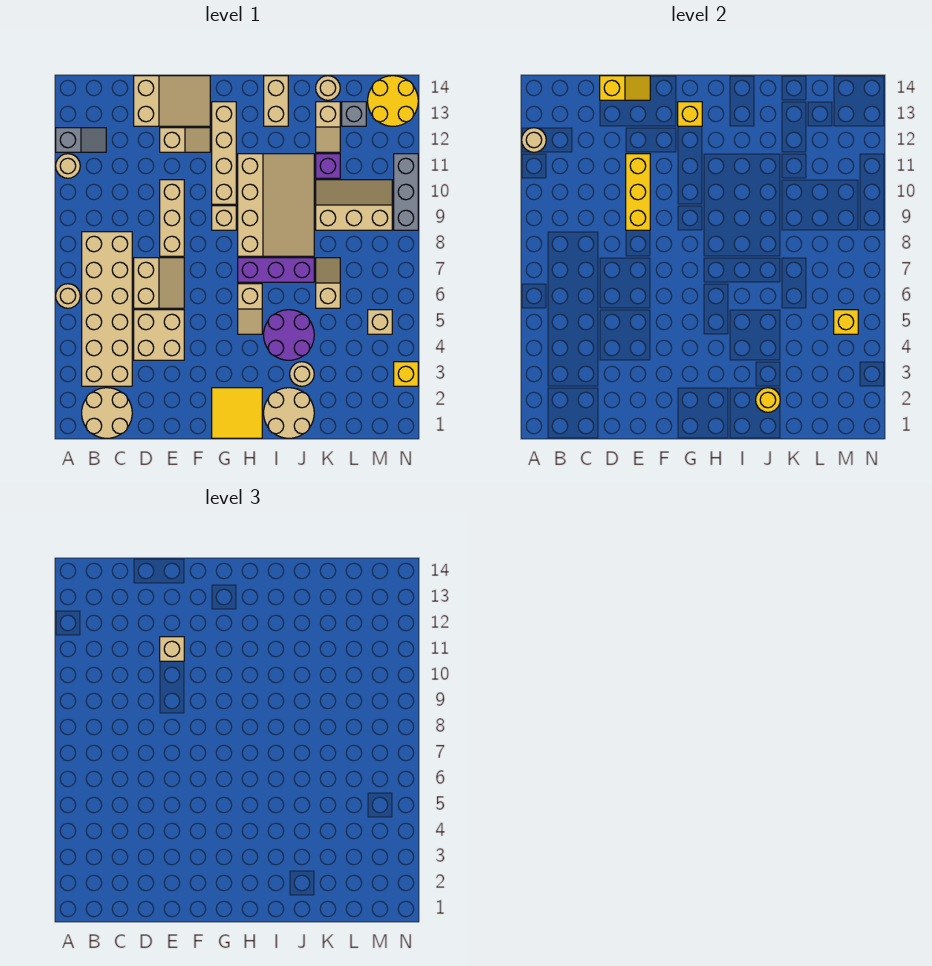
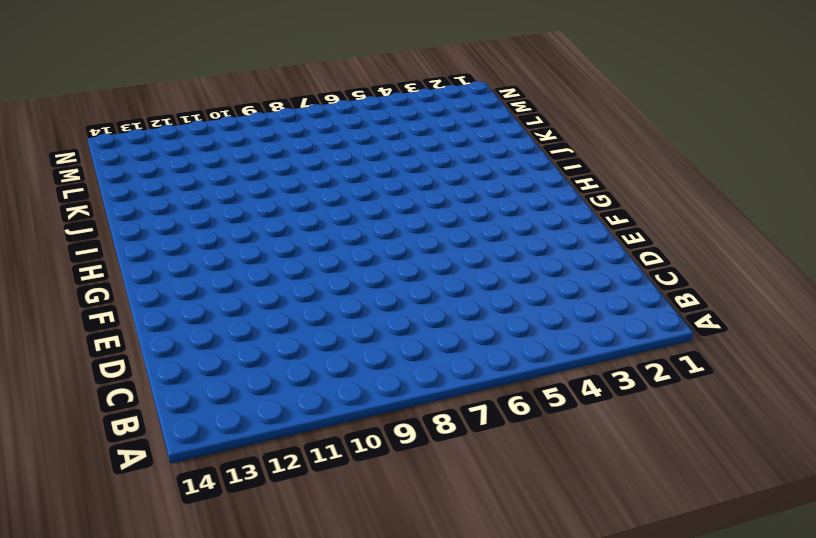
none -> tan round brick A6 level 1
none -> tan round brick A11 level 1
none -> grey slope A12:B12 level 1 top A
none -> tan round brick B1:C2 level 1

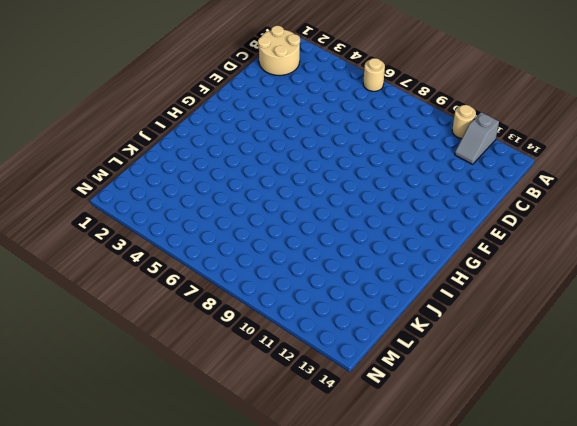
none -> tan brick B3:C8 level 1
none -> tan brick D4:E5 level 1
none -> tan slope D6:E7 level 1 top D
none -> tan slope D13:F14 level 1 top D

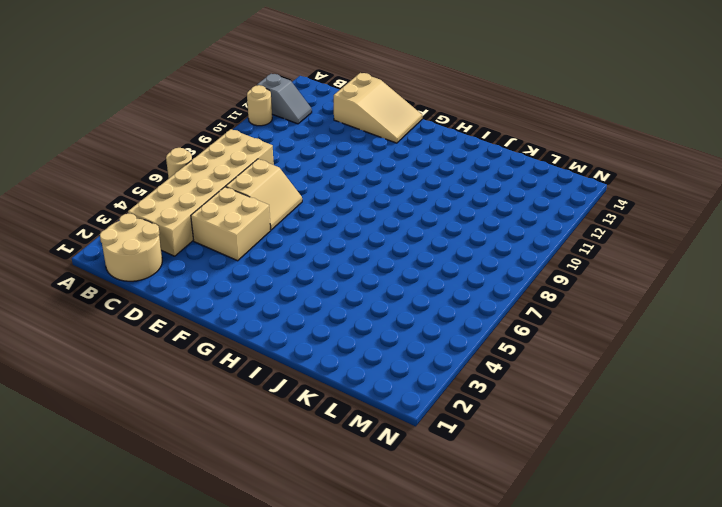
none -> tan brick E8:E10 level 1
none -> tan slope E12:F12 level 1 top E
none -> yellow tile G1:H2 level 1
none -> tan brick G9 level 1

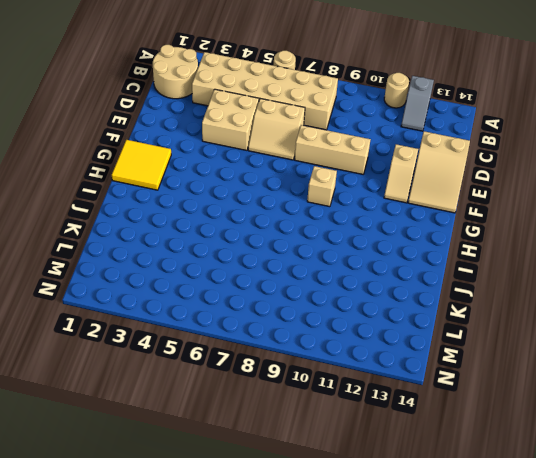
none -> tan brick G10:G13 level 1
none -> tan slope H5:H6 level 1 top 6
none -> purple brick H7:J7 level 1
none -> tan slope H8:J11 level 1 top H

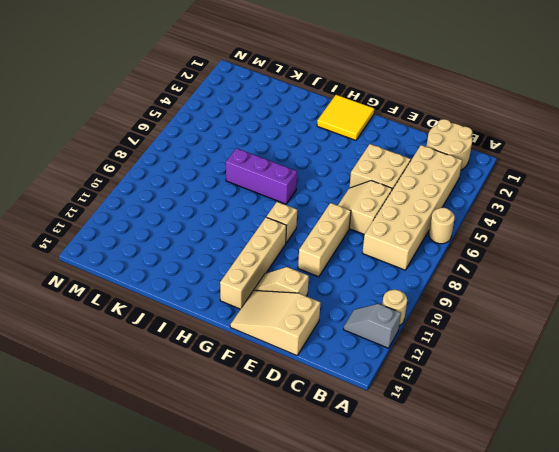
none -> tan slope H5:H6 level 1 top 6
none -> tan slope H8:J11 level 1 top H
none -> tan round brick I1:J2 level 1
none -> purple round brick I4:J5 level 1

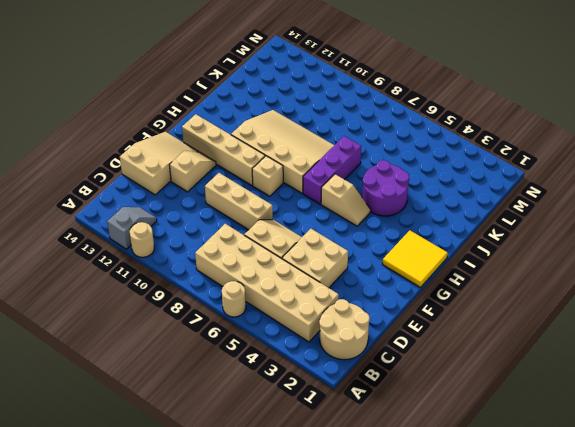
none -> tan round brick I1:J2 level 1
none -> tan brick I13:I14 level 1
none -> tan round brick J3 level 1
none -> tan slope K6:K7 level 1 top 6

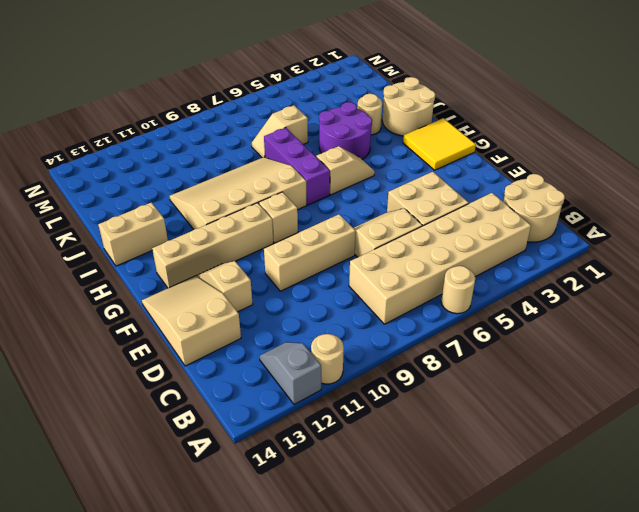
none -> tan slope K9:M10 level 1 top 9
none -> purple brick K11 level 1
none -> tan slope K12:K13 level 1 top 13
none -> tan round brick K14 level 1

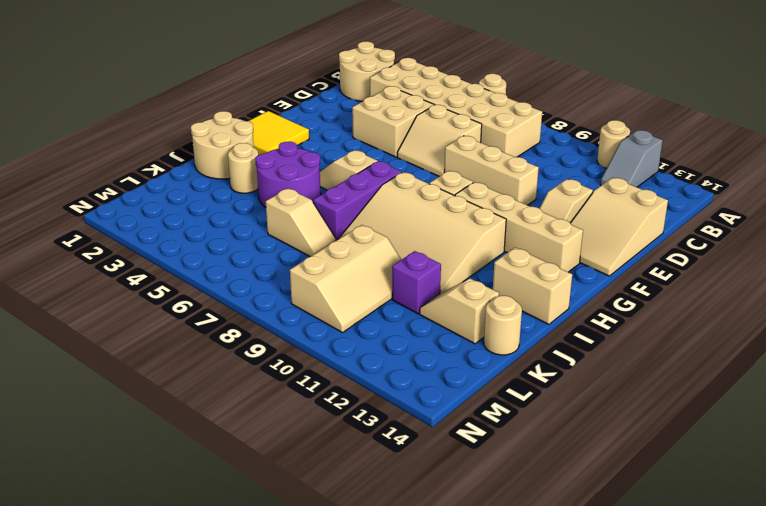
none -> grey brick L13 level 1
none -> tan brick M5 level 1
none -> yellow round brick M13:N14 level 1
none -> yellow brick N3 level 1

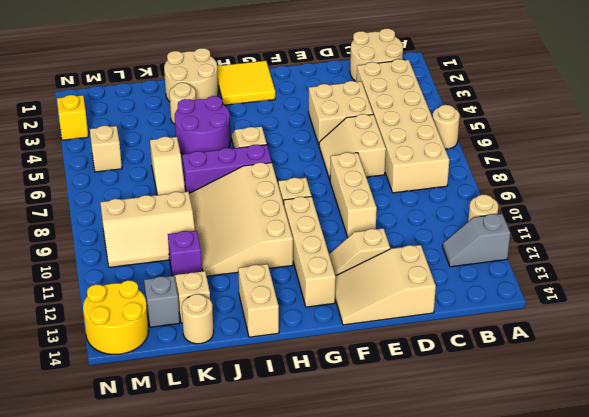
none -> grey brick N9:N11 level 1
none -> tan round brick A12 level 2
none -> yellow slope D14:E14 level 2 top D
none -> yellow brick E9:E11 level 2

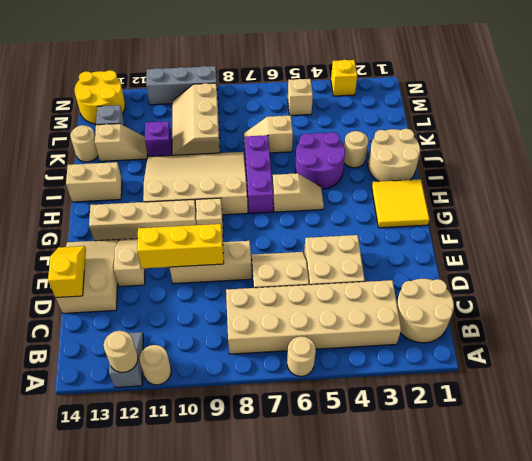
none -> yellow brick G13 level 2
none -> yellow round brick J2 level 2
none -> yellow brick M5 level 2
none -> tan brick E11 level 3

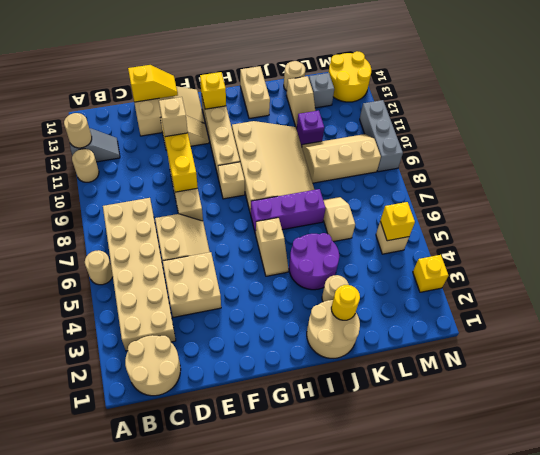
none -> yellow tile G1:H2 level 1

